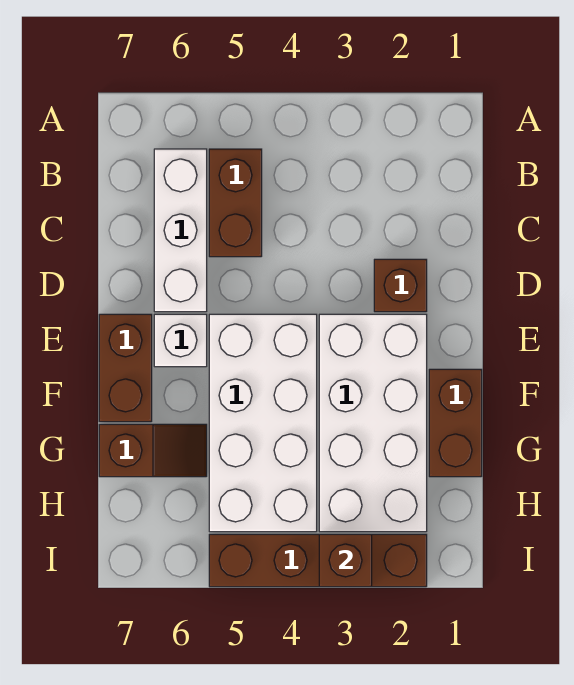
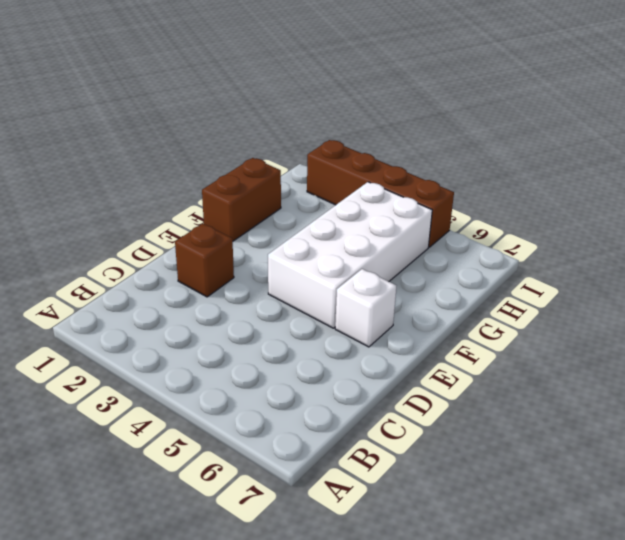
none -> brown brick B5:C5 level 1
none -> white brick B6:D6 level 1

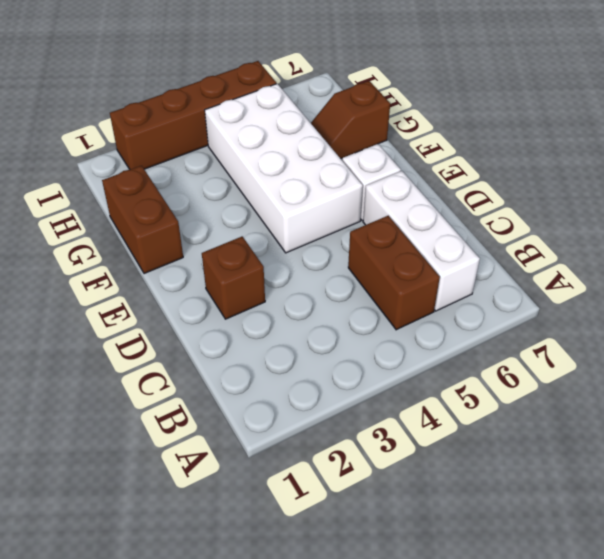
none -> white brick E2:H3 level 1
none -> brown brick E7:F7 level 1

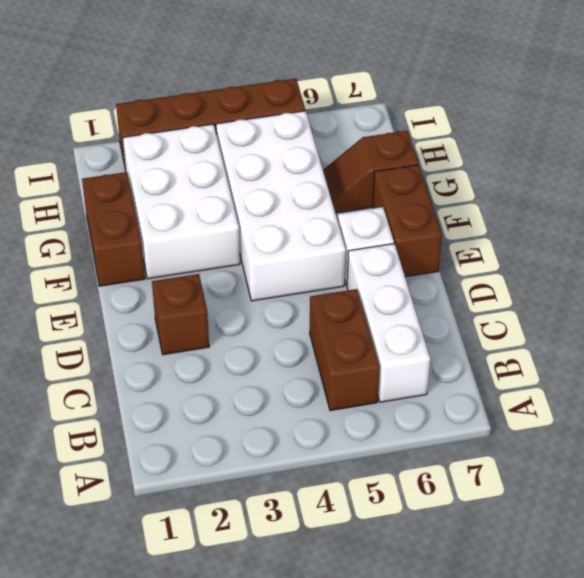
white brick F2:H3 level 1 -> white brick E2:H3 level 1
none -> brown brick I3 level 2

